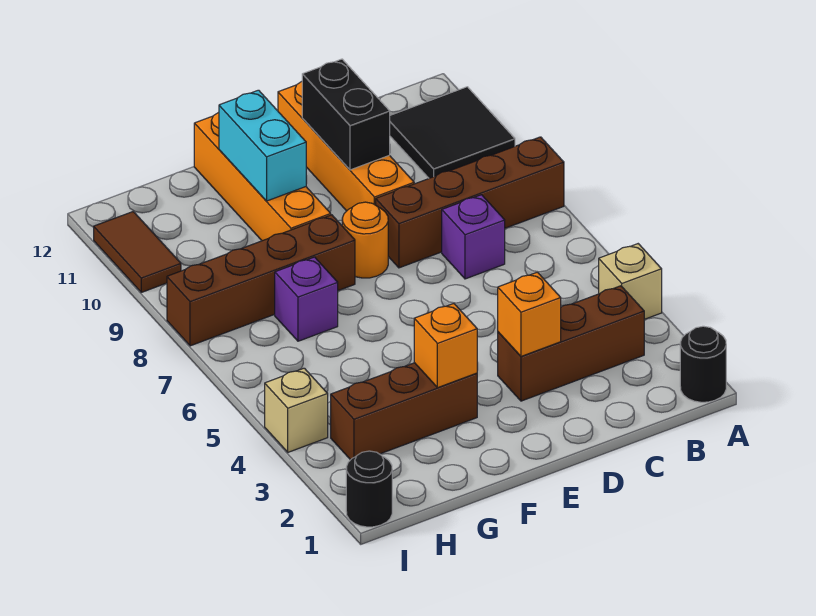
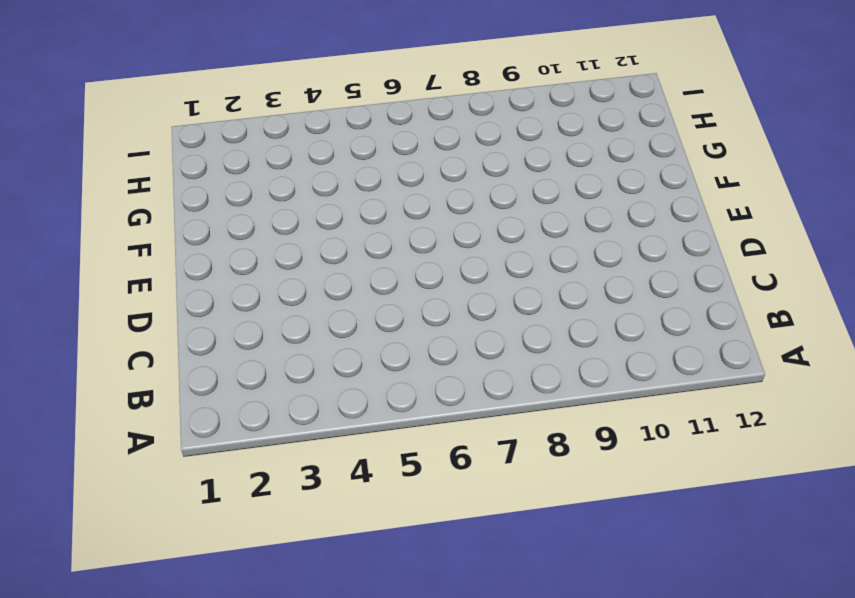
none -> black round brick A1 level 1
none -> tan brick A4 level 1
none -> brown brick A8:D8 level 1

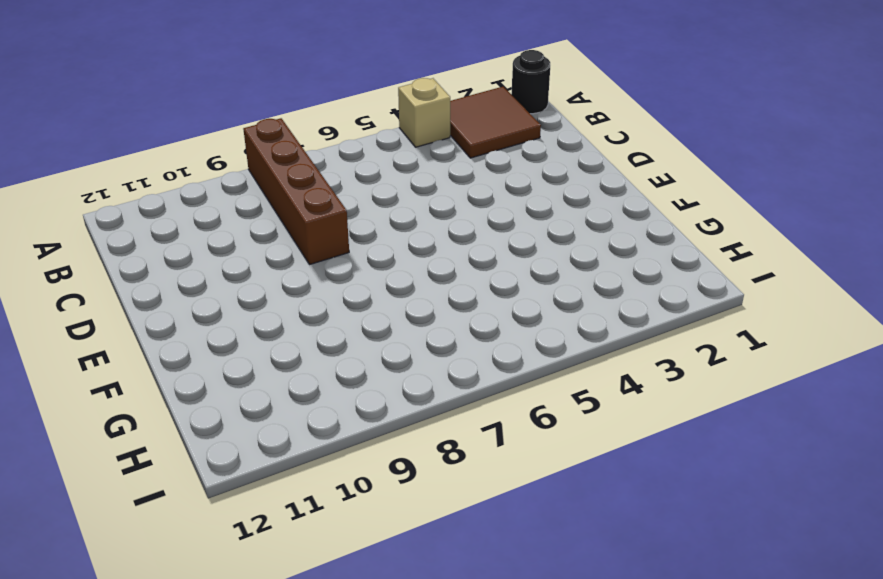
brown tile A2:B3 level 1 -> brown brick B3:D3 level 1
none -> black tile A10:B11 level 1
none -> purple brick C7 level 1
none -> orange brick D9:D12 level 1

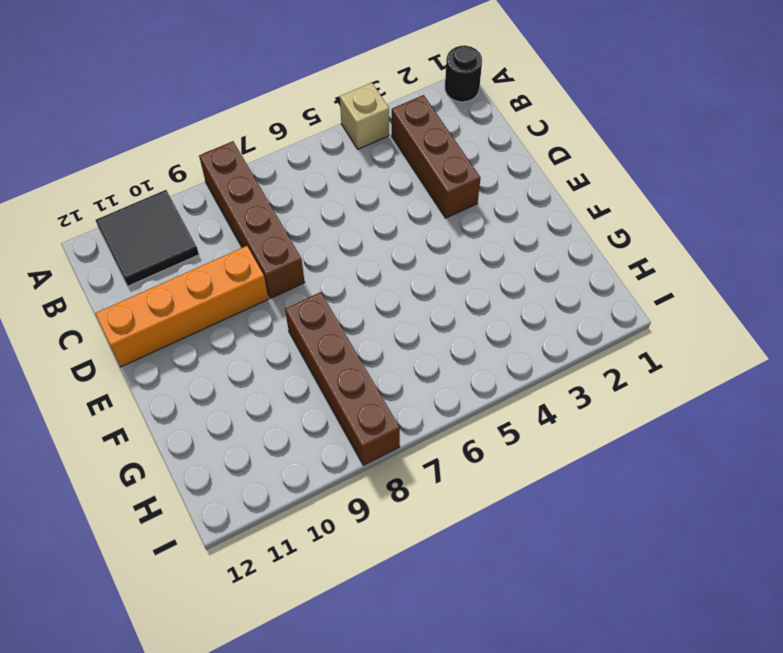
none -> purple brick C7 level 1
none -> orange round brick E8 level 1
none -> brown brick F3:H3 level 1

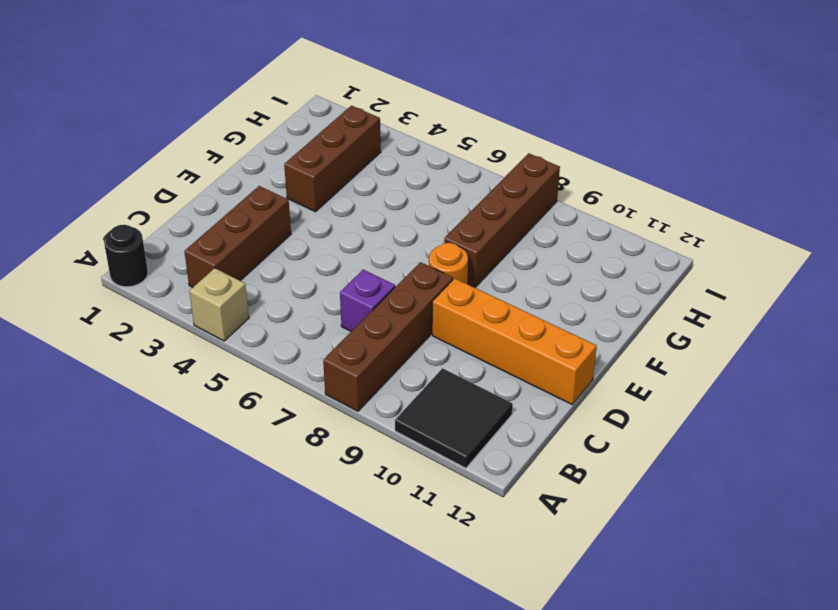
none -> orange brick F9:F12 level 1
none -> purple brick G7 level 1
none -> black round brick I1 level 1

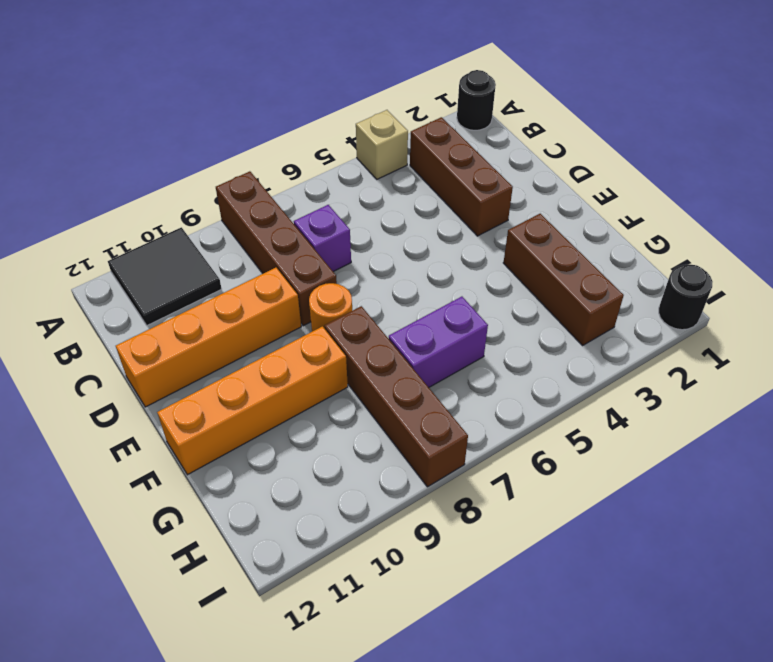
purple brick G6:G7 level 1 -> purple brick G7 level 1
none -> tan brick I4 level 1
none -> brown tile I10:I11 level 1
none -> orange brick D3 level 2

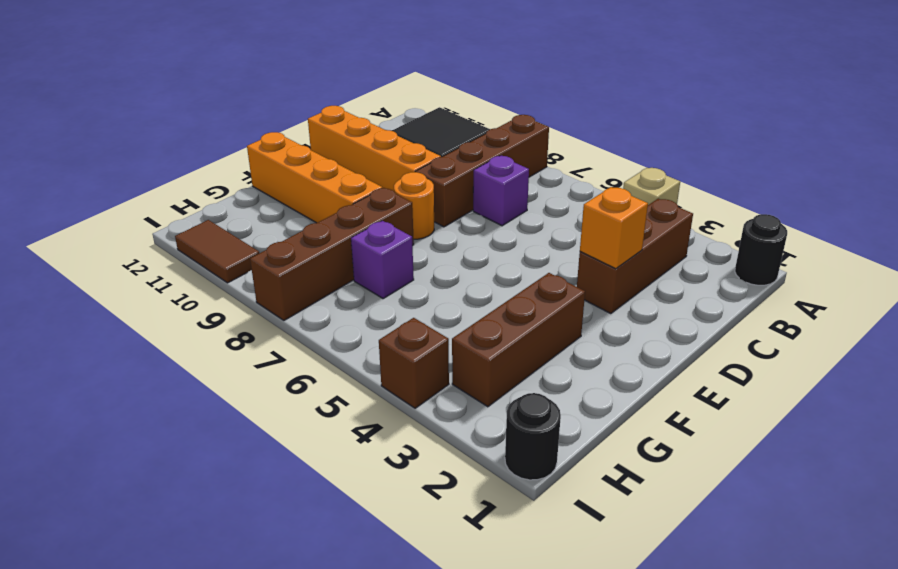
brown brick I4 level 1 -> tan brick I4 level 1
none -> black brick D10:D11 level 2
none -> orange brick F3 level 2
none -> cyan brick F10:F11 level 2

